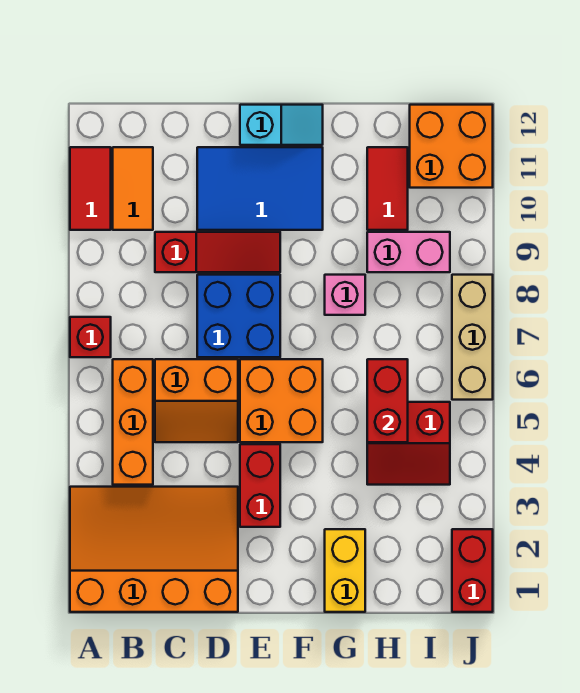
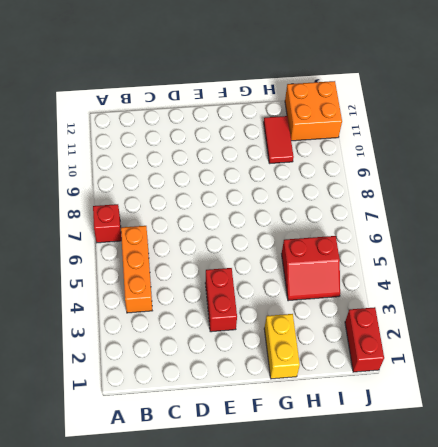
none -> orange slope A1:D3 level 1 top 1
none -> red tile A10:A11 level 1
none -> orange tile B10:B11 level 1

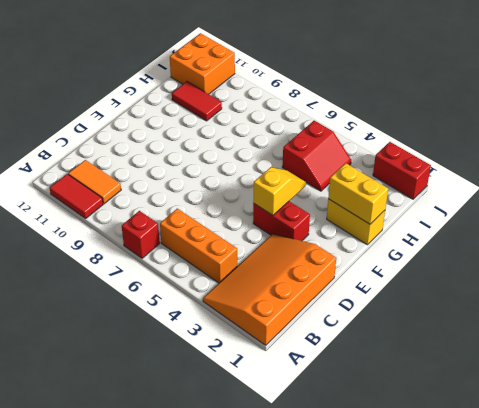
yellow slope E4:F4 level 2 top E -> none
yellow brick G1:G2 level 2 -> none
none -> orange slope C5:D6 level 1 top 6
none -> red slope C9:E9 level 1 top C
none -> blue brick D7:E8 level 1

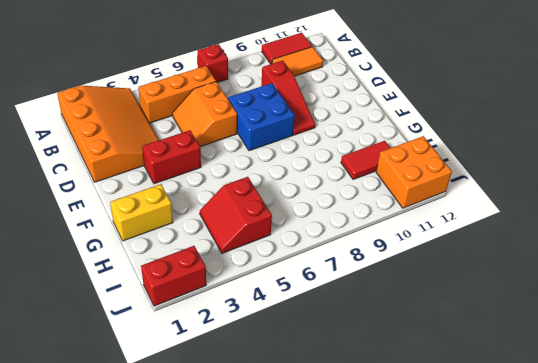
none -> blue tile D10:F11 level 1
none -> orange brick E5:F6 level 1
none -> cyan slope E12:F12 level 1 top E

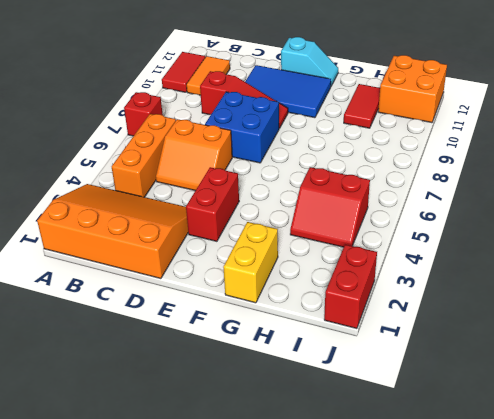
none -> orange brick E5:F6 level 1
none -> pink brick G8 level 1
none -> pink brick H9:I9 level 1

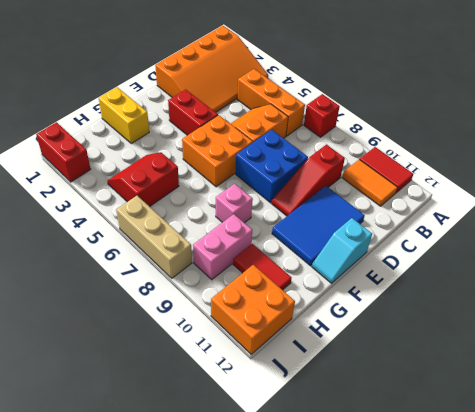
none -> red brick H5:H6 level 2

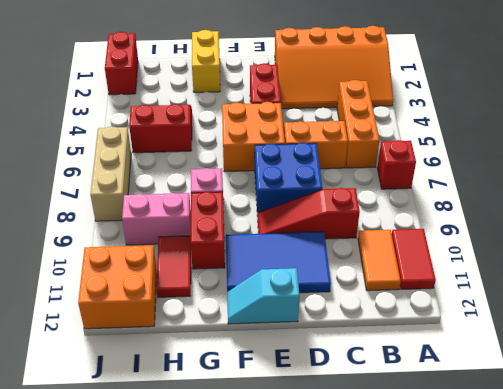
red brick G9:G10 level 1 -> red brick H5:H6 level 2

